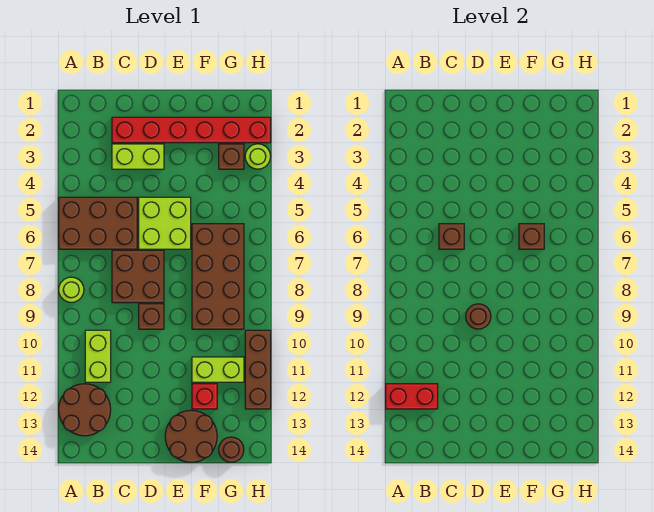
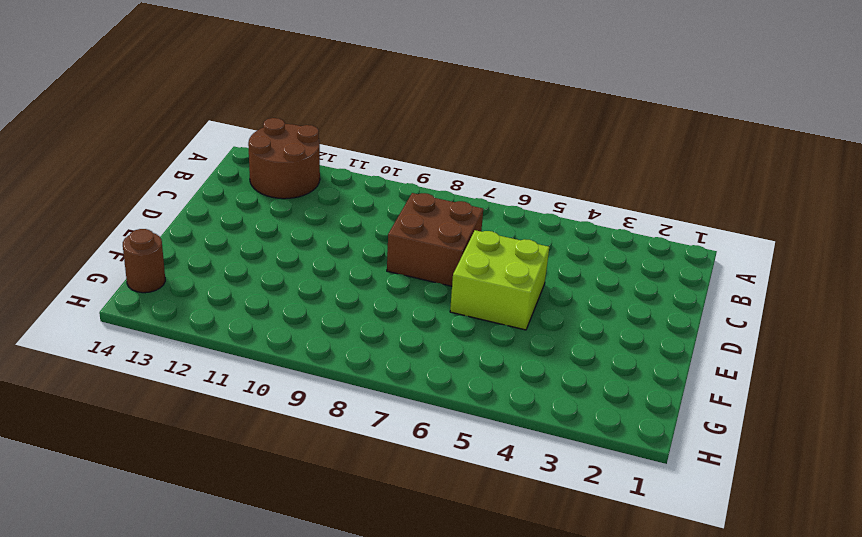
none -> brown brick A5:C6 level 1
none -> lime round brick A8 level 1
none -> lime brick B10:B11 level 1

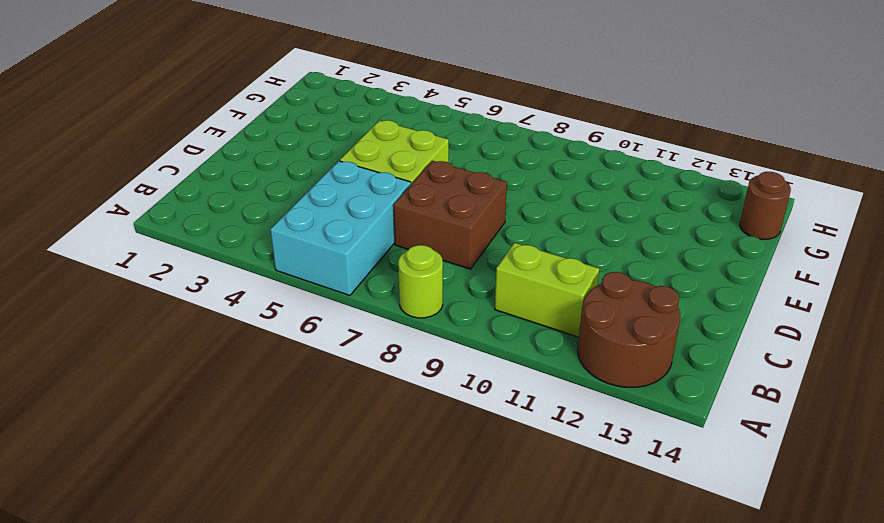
cyan brick A5:C6 level 1 -> brown brick A5:C6 level 1
none -> red brick C2:H2 level 1
none -> lime brick C3:D3 level 1
none -> brown brick D9 level 1

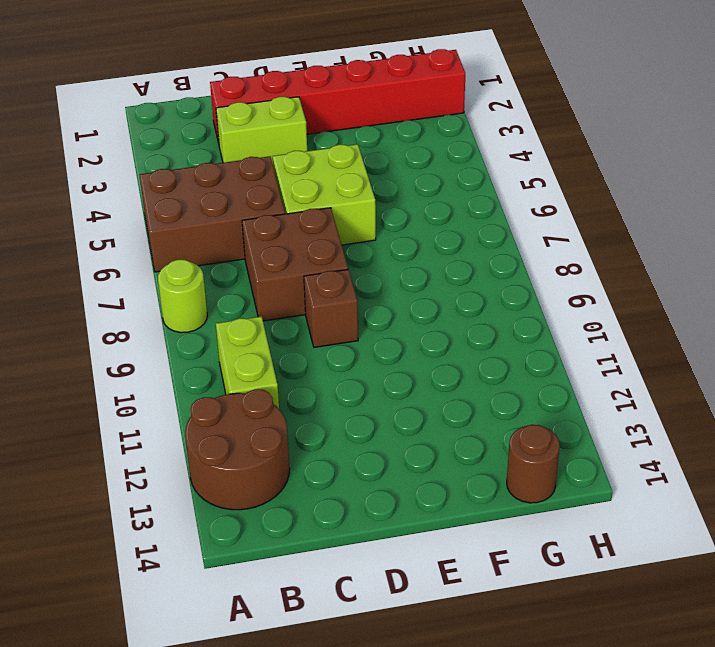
none -> brown round brick E13:F14 level 1
none -> brown brick F6:G9 level 1
none -> lime brick F11:G11 level 1

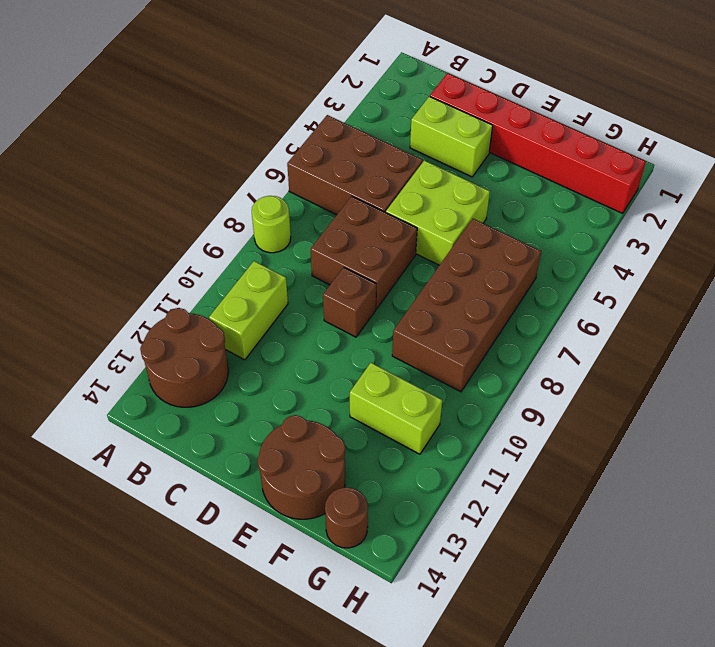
none -> red brick F12 level 1
none -> brown brick G3 level 1
none -> lime round brick H3 level 1

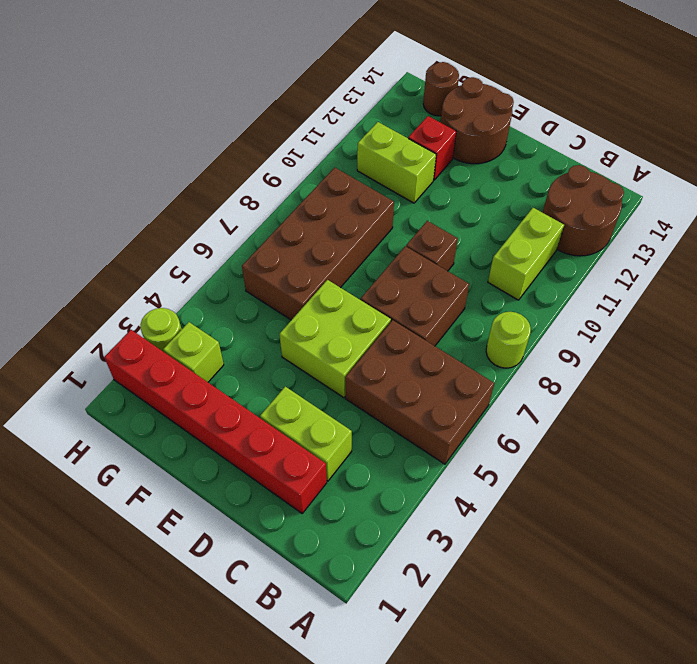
lime brick G3 level 1 -> brown brick G3 level 1
none -> brown brick H10:H12 level 1
none -> red brick A12:B12 level 2
none -> brown brick C6 level 2

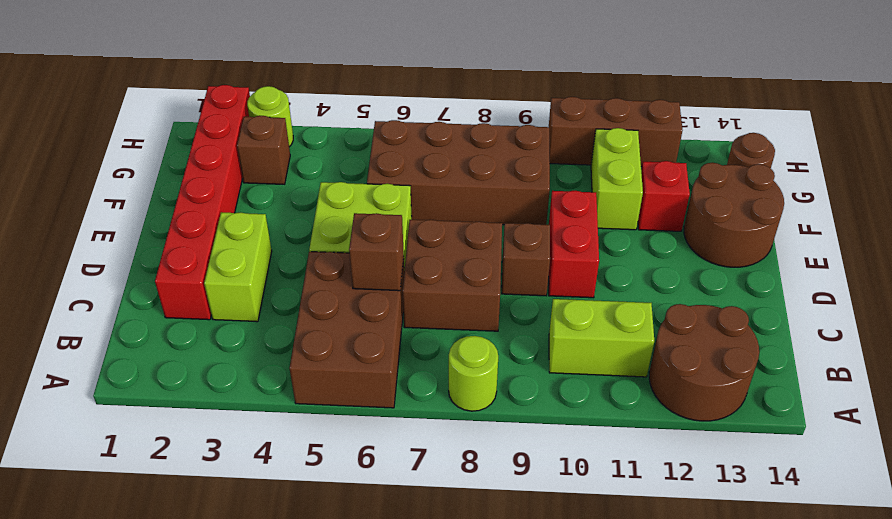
red brick D10:E10 level 1 -> red brick A12:B12 level 2
none -> brown round brick D9 level 2
none -> brown brick F6 level 2

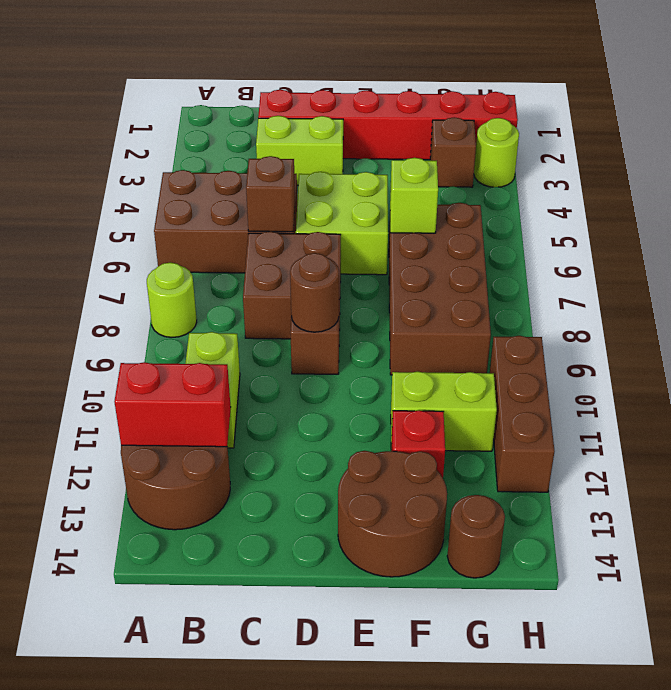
lime brick F6 level 2 -> brown brick F6 level 2

